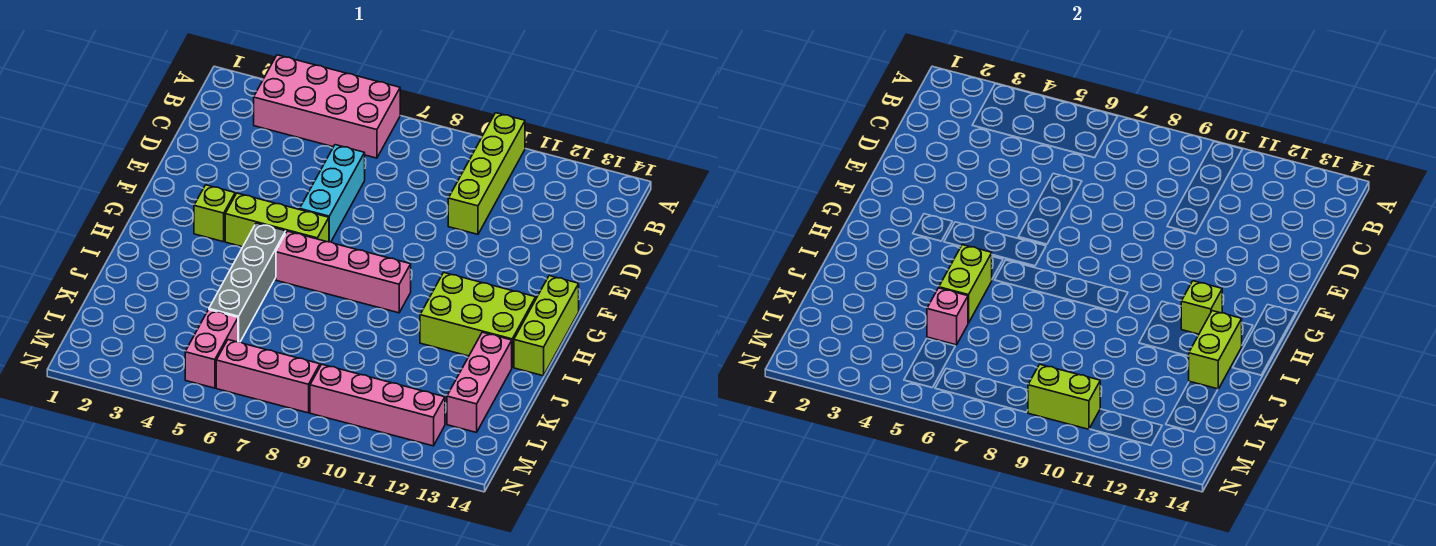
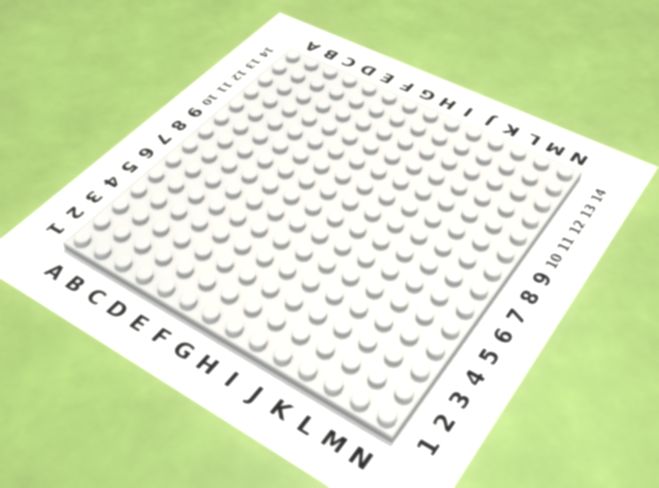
none -> pink brick A3:B6 level 1
none -> lime brick A10:D10 level 1
none -> cyan brick D6:F6 level 1

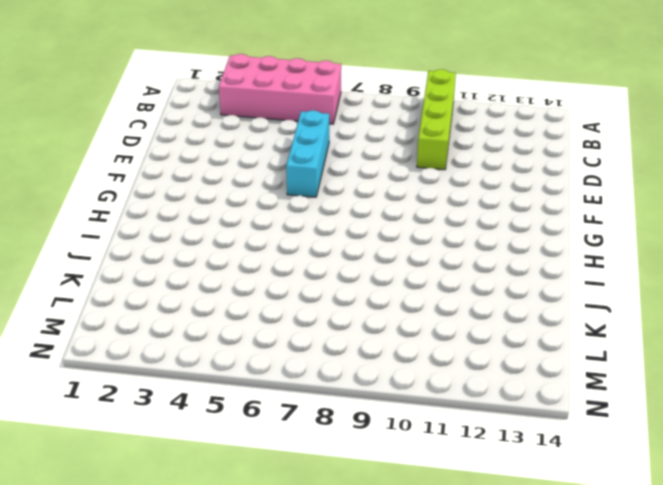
none -> lime brick G3 level 1
none -> lime brick G4:G6 level 1
none -> lime brick G14:I14 level 1

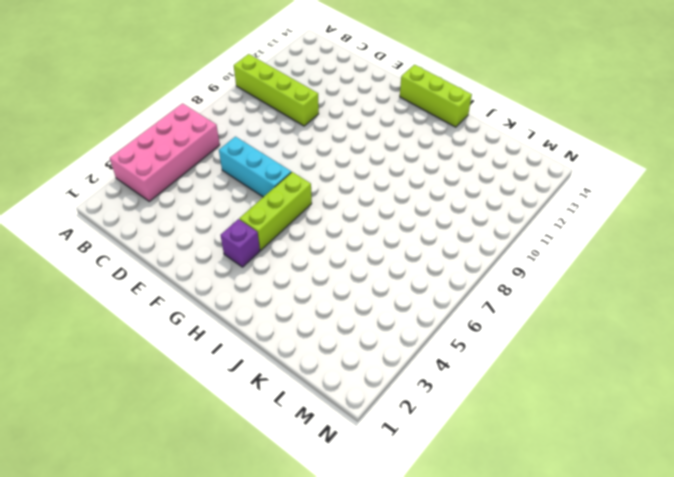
purple brick G3 level 1 -> lime brick G3 level 1
none -> grey brick H5:K5 level 1
none -> pink brick H6:H9 level 1
none -> lime brick H11:I13 level 1

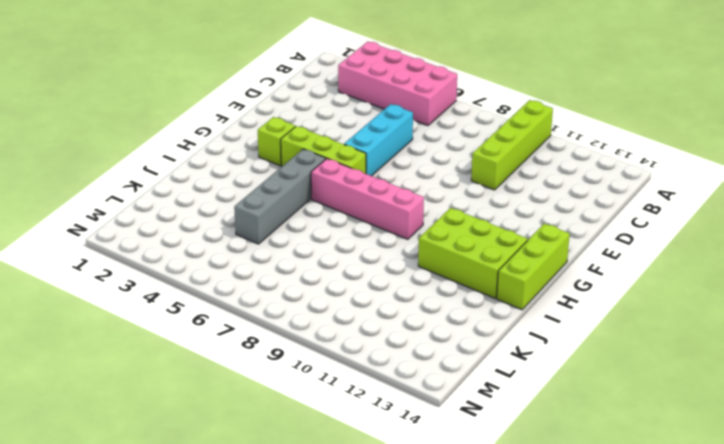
none -> pink brick J13:L13 level 1
none -> pink brick L5:M5 level 1
none -> pink brick M6:M8 level 1

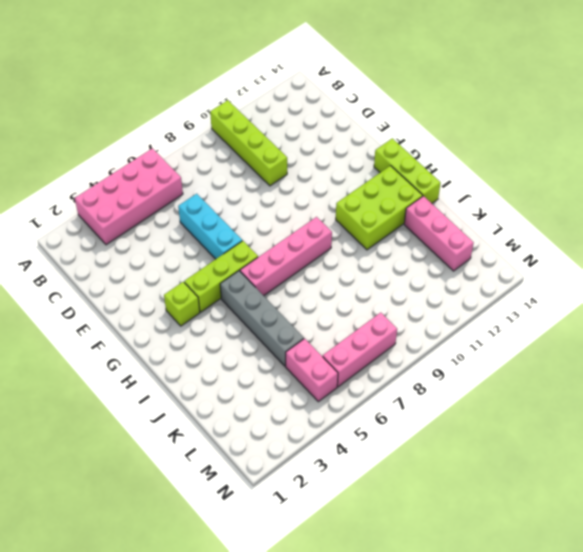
none -> pink brick M9:M12 level 1
none -> lime brick H12 level 2
none -> lime brick I5:J5 level 2

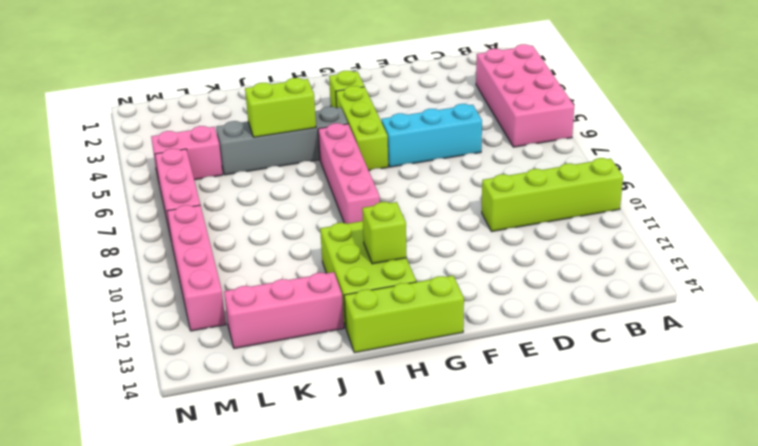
none -> lime brick I13:J13 level 2
none -> pink brick K5 level 2
none -> lime brick M9:M10 level 2

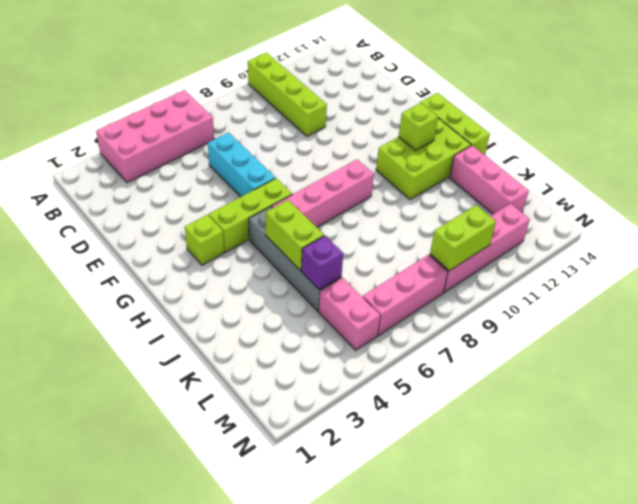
purple brick K5 level 2 -> pink brick K5 level 2
none -> lime brick I13:J13 level 2

